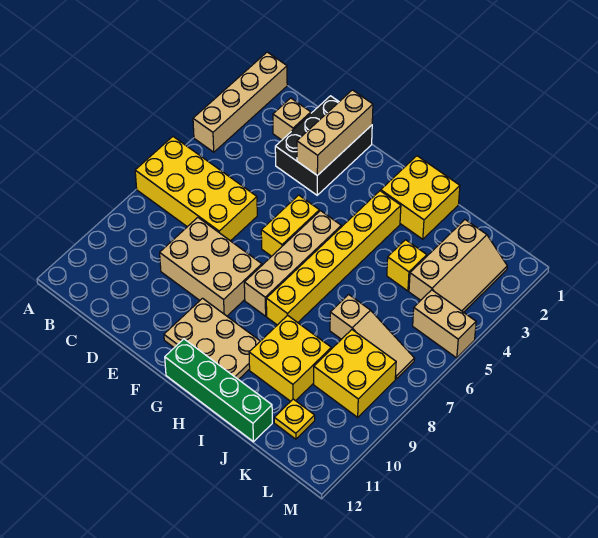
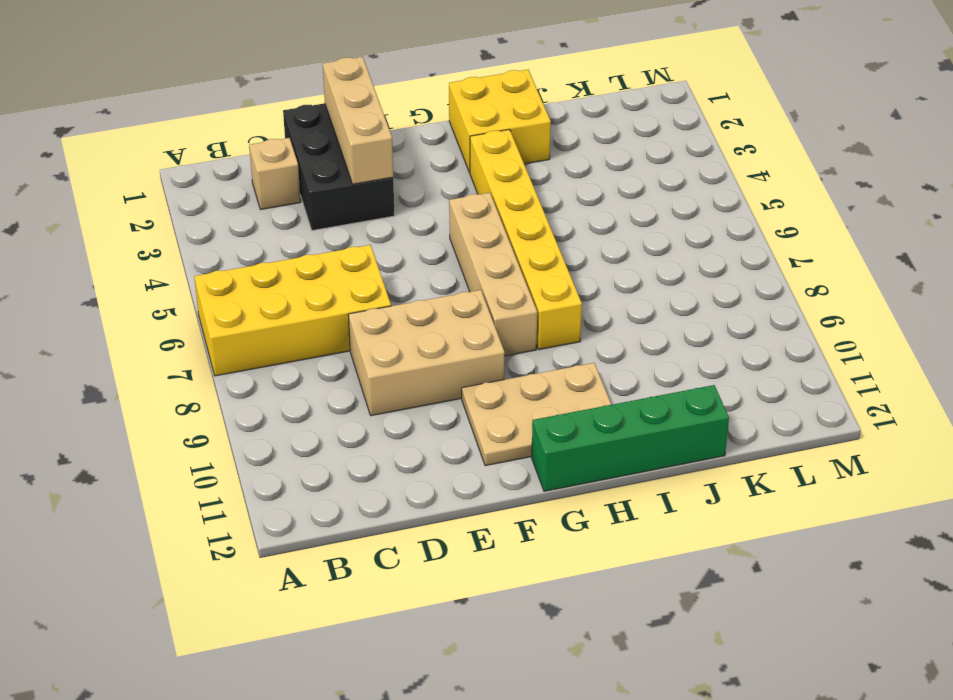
none -> tan brick A1:A4 level 1
none -> yellow brick F5:F6 level 1
none -> yellow brick I9:J10 level 1

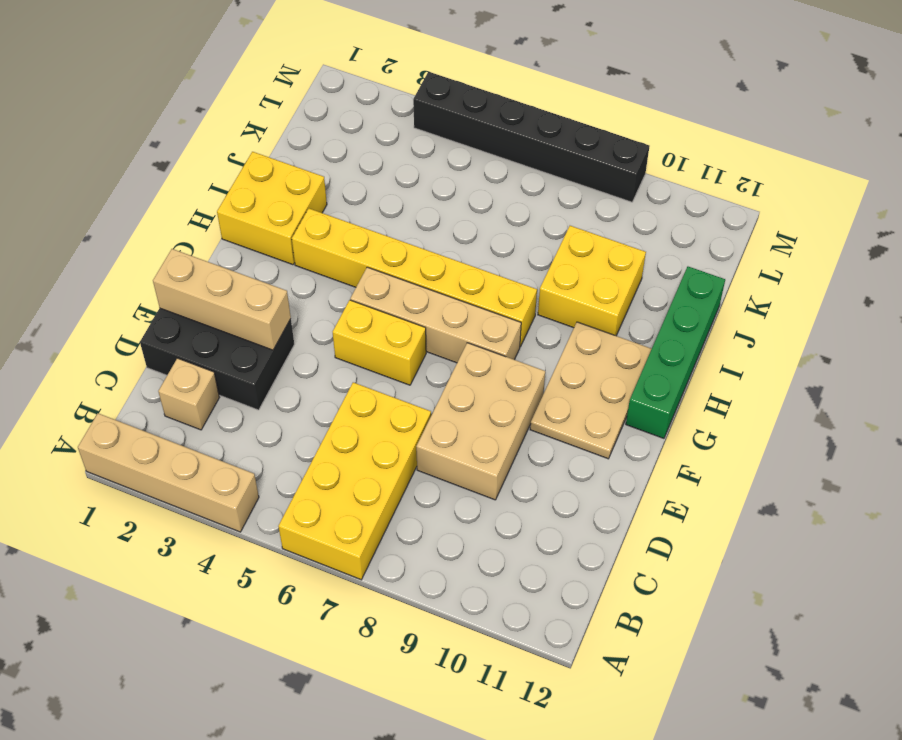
black brick M4:M9 level 1 -> tan brick L5:M5 level 1
none -> yellow brick J4 level 1
none -> tan slope J7:L7 level 1 top J
none -> tan slope K2:L4 level 1 top K

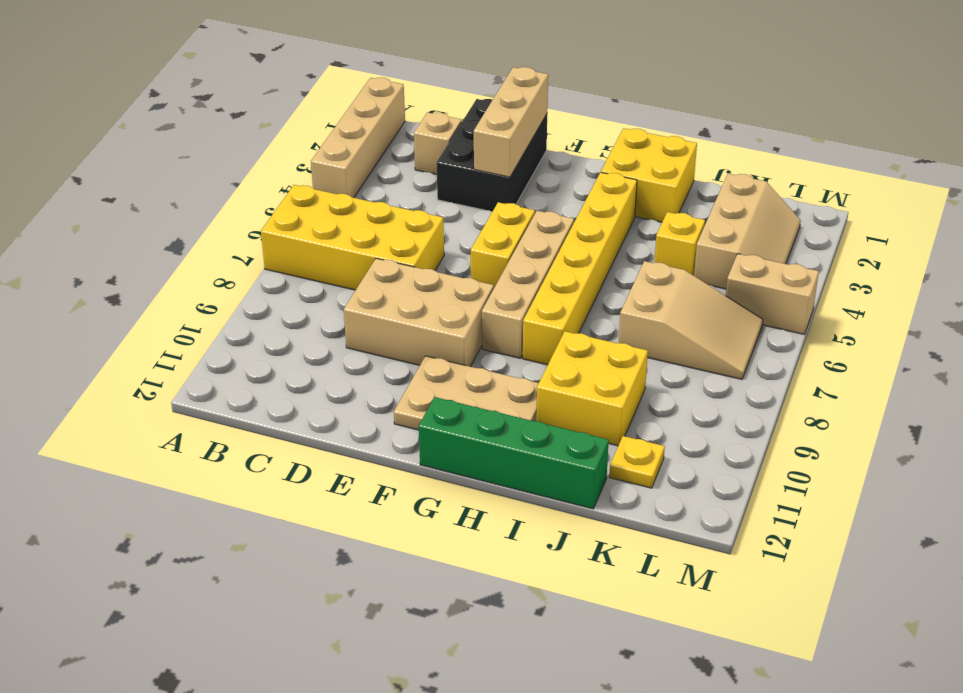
tan slope J6:L7 level 1 top J -> tan slope J7:L7 level 1 top J
none -> yellow brick K8:L9 level 1

